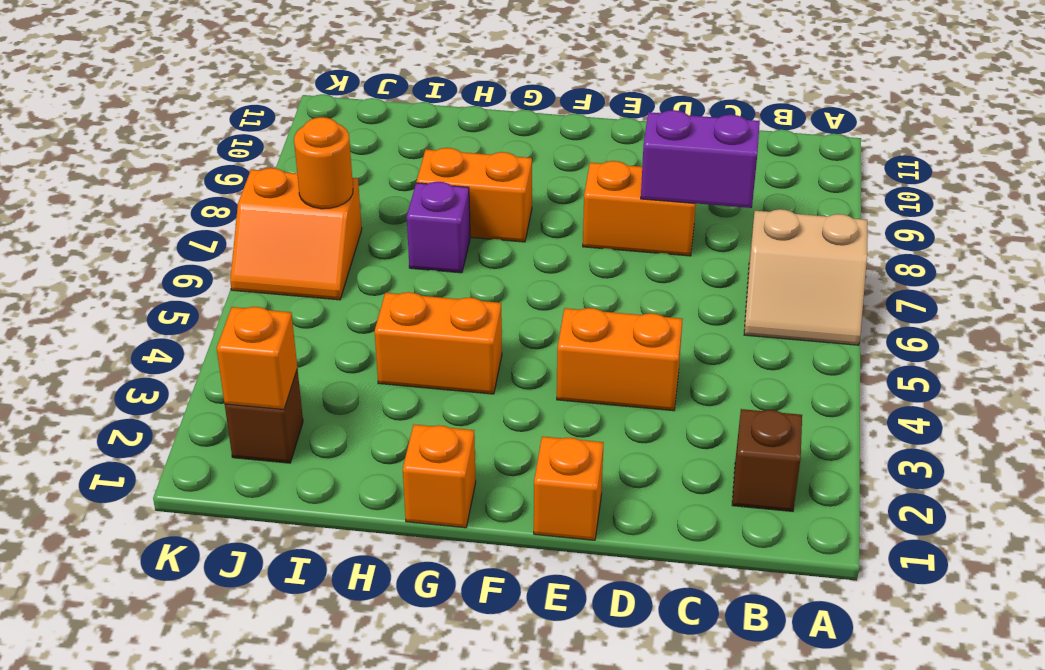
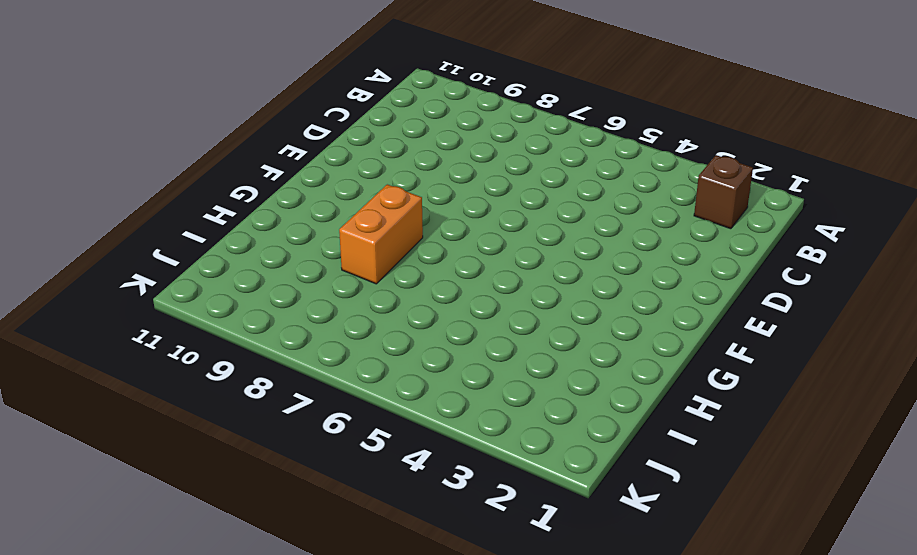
none -> tan slope A6:B7 level 1 top 7
none -> orange brick D4:E4 level 1
none -> orange brick D8:E8 level 1

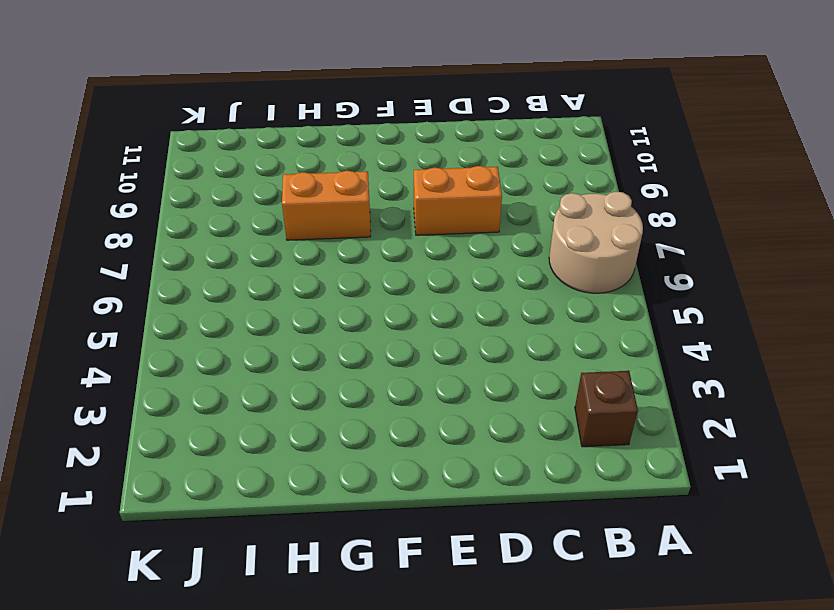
tan round brick A6:B7 level 1 -> tan slope A6:B7 level 1 top 7
none -> orange brick D4:E4 level 1
none -> orange brick E1 level 1
none -> orange brick G1 level 1

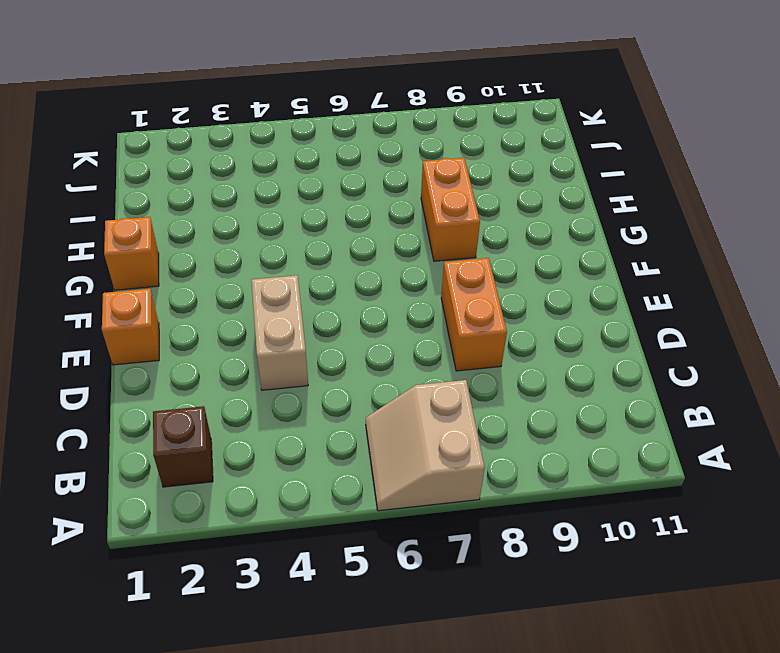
tan brick D4:E4 level 1 -> orange brick D4:E4 level 1
none -> orange brick G4:H4 level 1
none -> purple brick H7 level 1
none -> brown brick J2 level 1

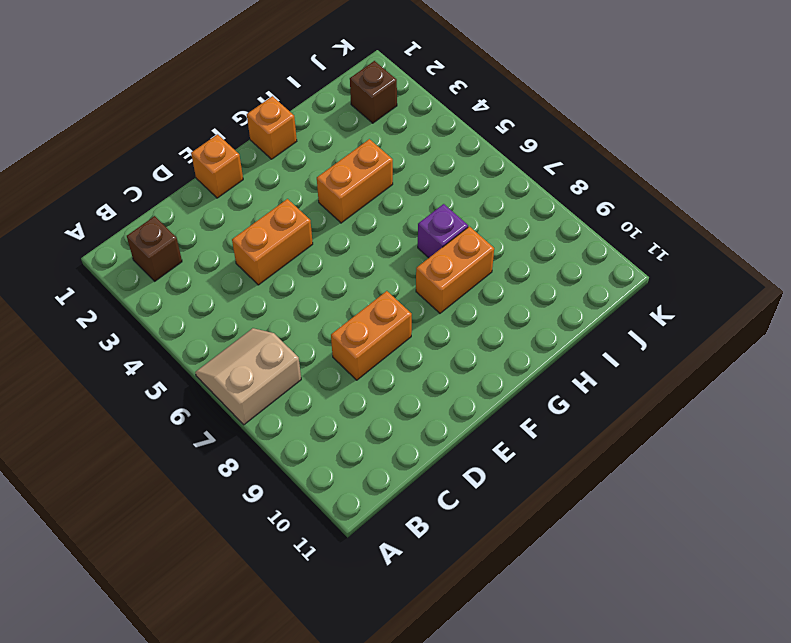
none -> orange slope J6:K7 level 1 top 7
none -> purple brick C8:D8 level 2
none -> orange brick J2 level 2

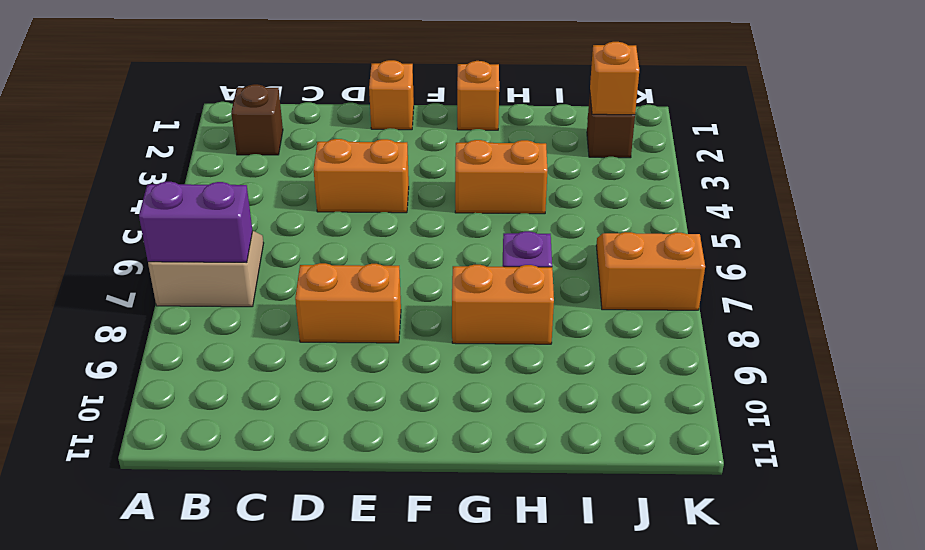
purple brick A7:B7 level 2 -> purple brick C8:D8 level 2
none -> orange round brick J7 level 2

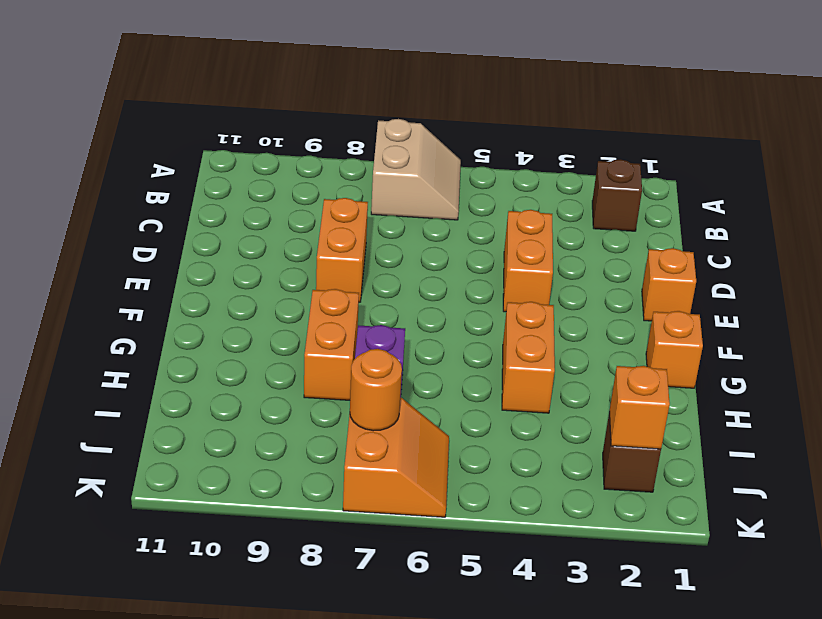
none -> purple brick C8:D8 level 2

